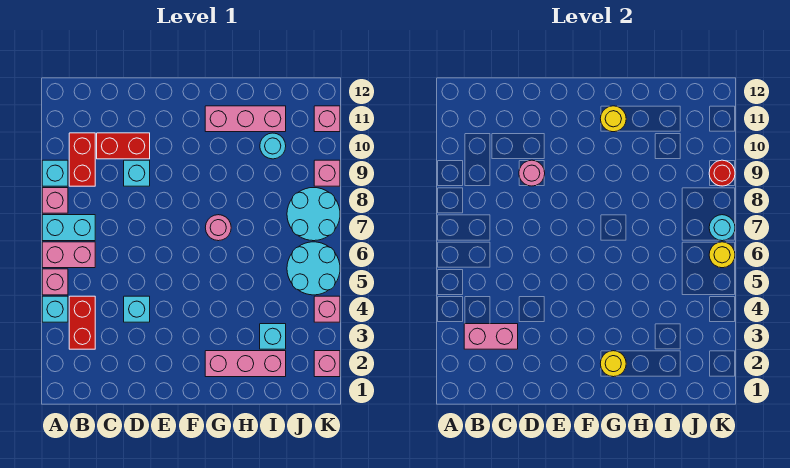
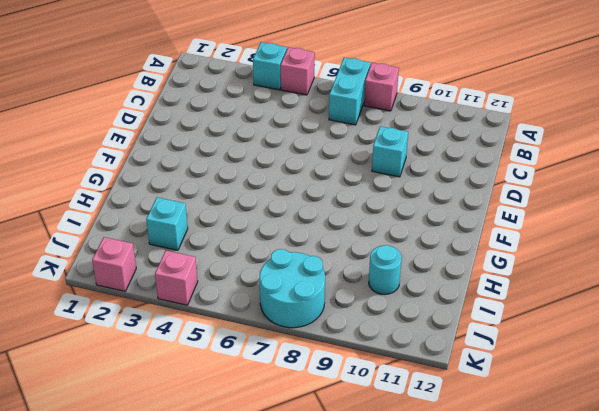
none -> pink brick A6:B6 level 1
none -> cyan brick A9 level 1
none -> red brick B3:B4 level 1

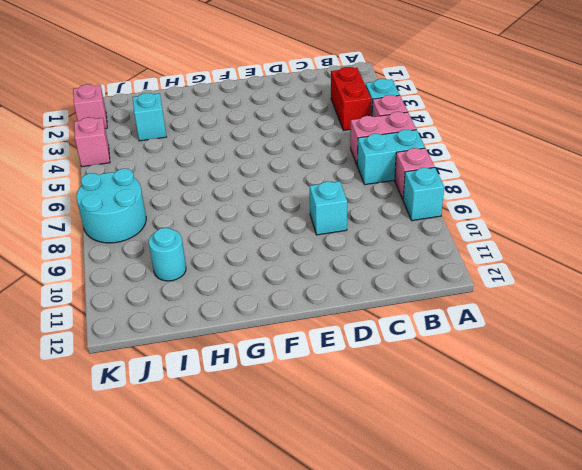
none -> red brick B9:B10 level 1
none -> red brick C10:D10 level 1
none -> cyan brick D4 level 1

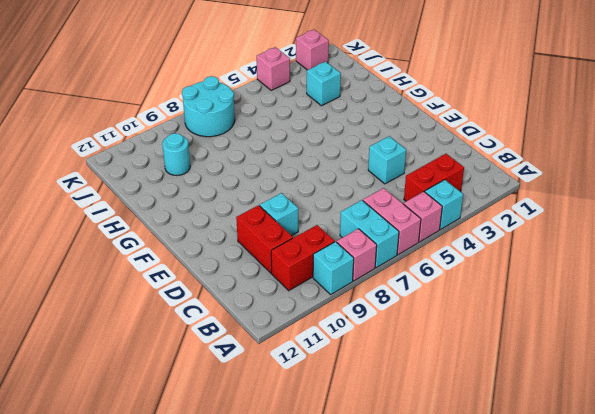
none -> pink brick G2:I2 level 1
none -> pink round brick G7 level 1
none -> pink brick G11:I11 level 1

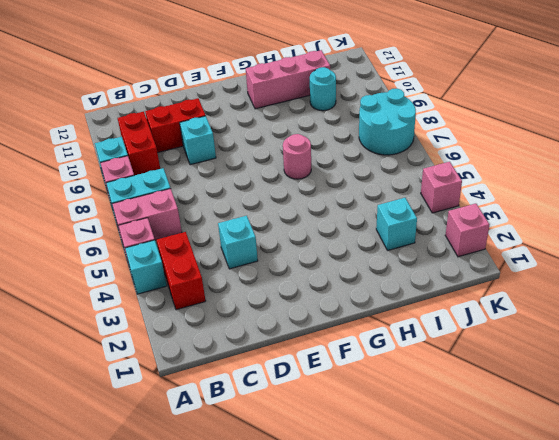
none -> pink brick G2:I2 level 1
none -> cyan round brick J5:K6 level 1
none -> pink brick K9 level 1

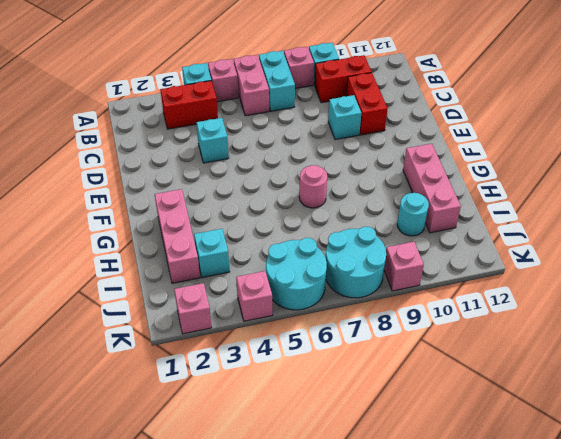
none -> pink brick K11 level 1
none -> pink brick B3:C3 level 2
none -> pink round brick D9 level 2

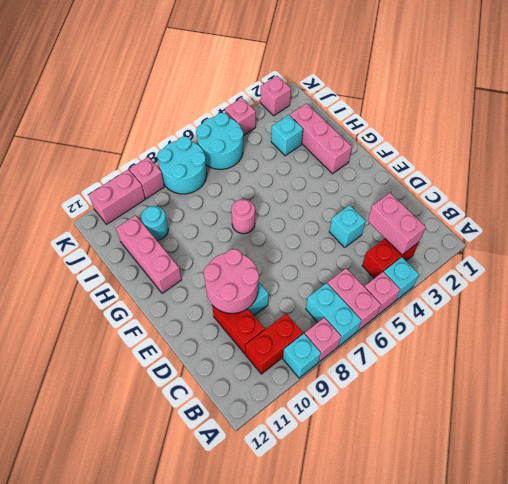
pink round brick D9:E10 level 2 -> pink round brick D9 level 2
pink brick K10:K11 level 1 -> pink brick K11 level 1
none -> yellow round brick G2 level 2
none -> yellow round brick G11 level 2
none -> yellow round brick K6 level 2

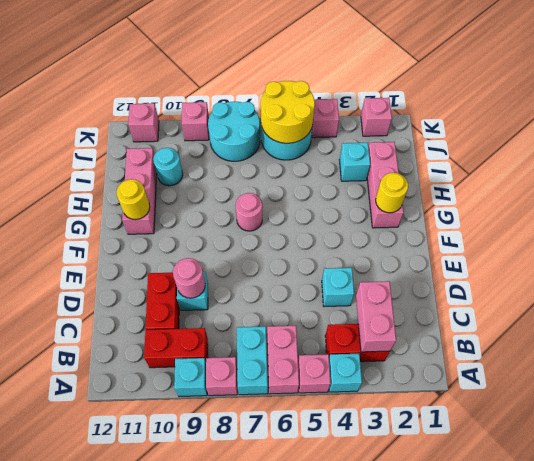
yellow round brick J5:K6 level 2 -> yellow round brick K6 level 2
none -> cyan round brick K7 level 2
none -> red round brick K9 level 2

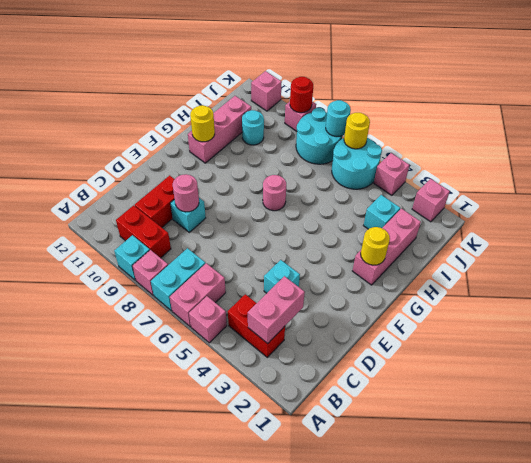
none -> cyan brick A4 level 1

